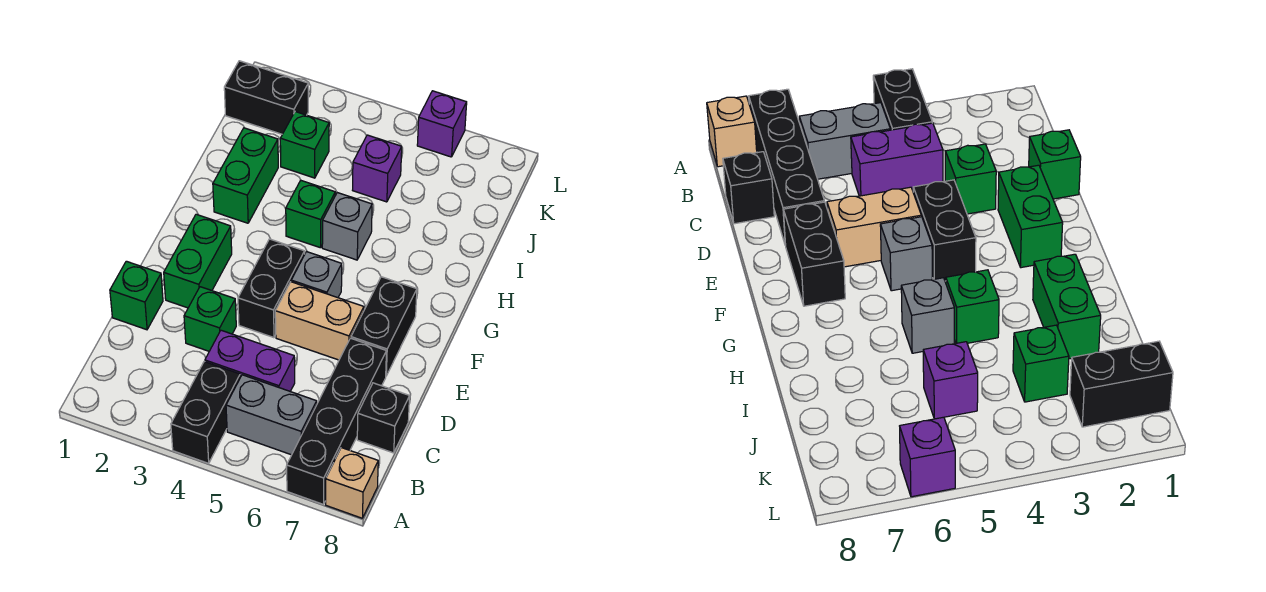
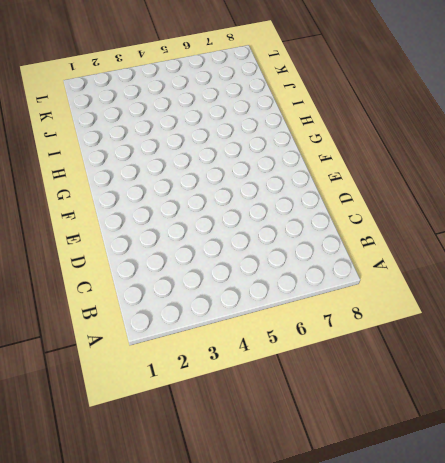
none -> black brick A4:B4 level 1
none -> black brick A7:D7 level 1
none -> tan brick A8 level 1

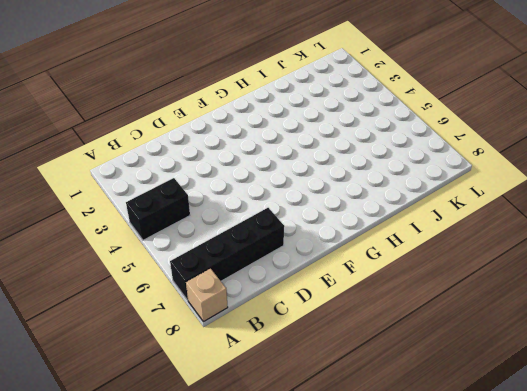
none -> grey brick B5:B6 level 1
none -> purple brick C4:C5 level 1
none -> black brick C8 level 1

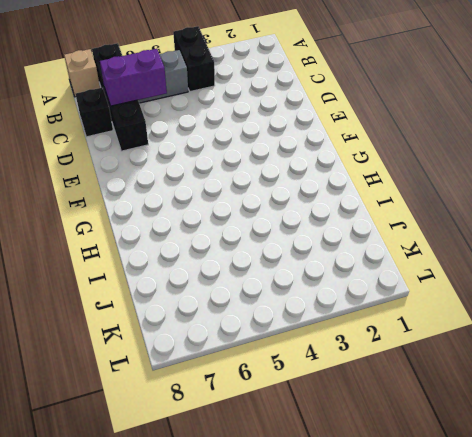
purple brick C6:C7 level 2 -> purple brick C4:C5 level 1
none -> green brick D1 level 1
none -> green brick D3 level 1
none -> green brick E2:F2 level 1

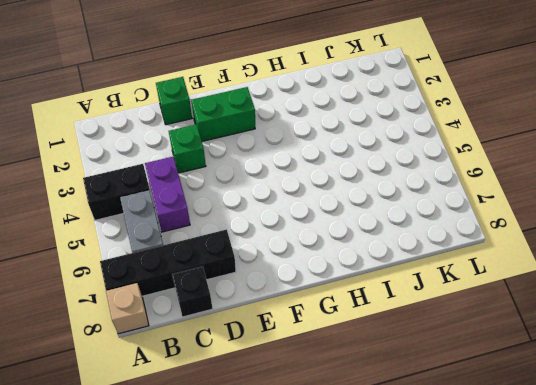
none -> black brick E4:F4 level 1
none -> tan brick E5:E6 level 1
none -> black brick E7:F7 level 1

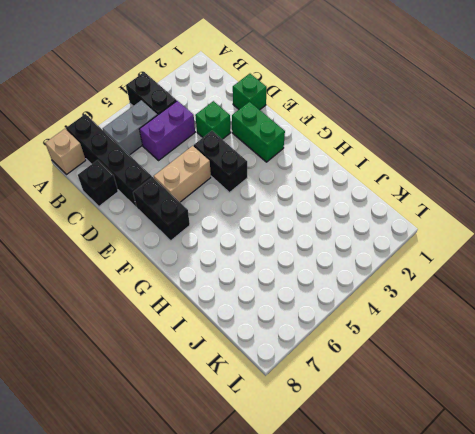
none -> grey brick F5 level 1
none -> green brick H2:I2 level 1
none -> green brick H4 level 1

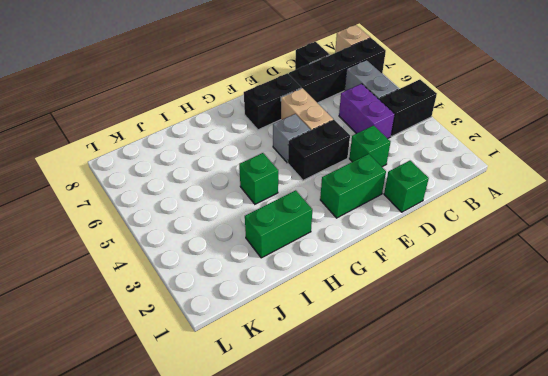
none -> grey brick H5 level 1
none -> green brick J3 level 1
none -> purple brick J5 level 1

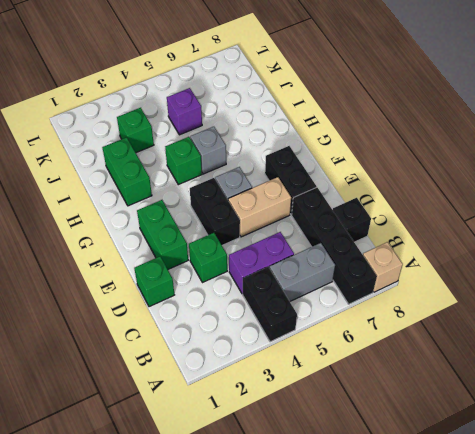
none -> black brick K1:K2 level 1
none -> purple brick L6 level 1

